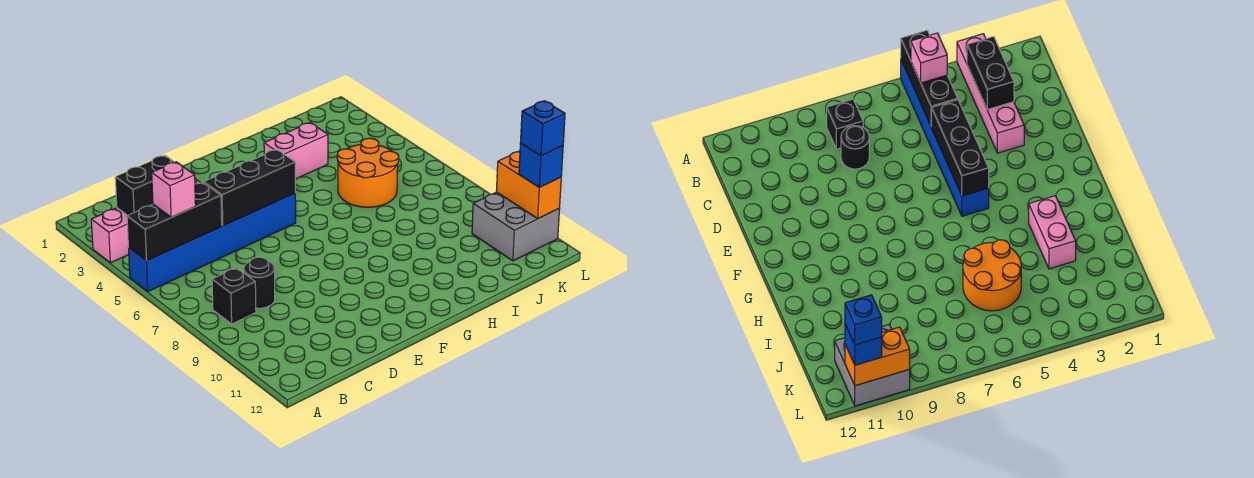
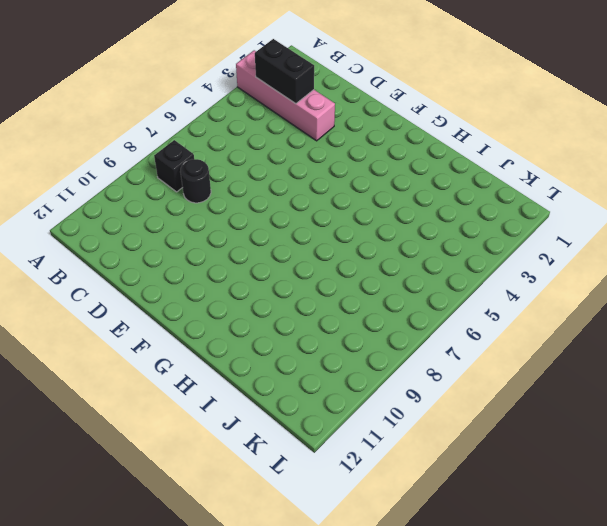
none -> blue brick A5:F5 level 1
none -> pink brick H3:I3 level 1
none -> orange round brick I5:J6 level 1

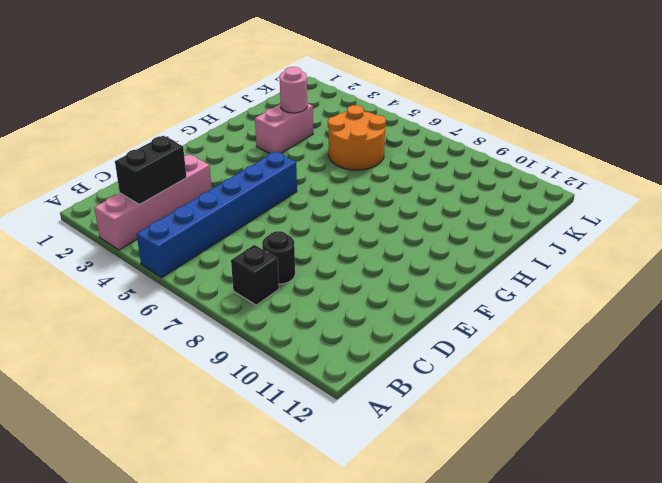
pink round brick I3 level 2 -> none
none -> grey brick K10:L11 level 1
none -> black brick A5:C5 level 2
none -> black brick D5:F5 level 2

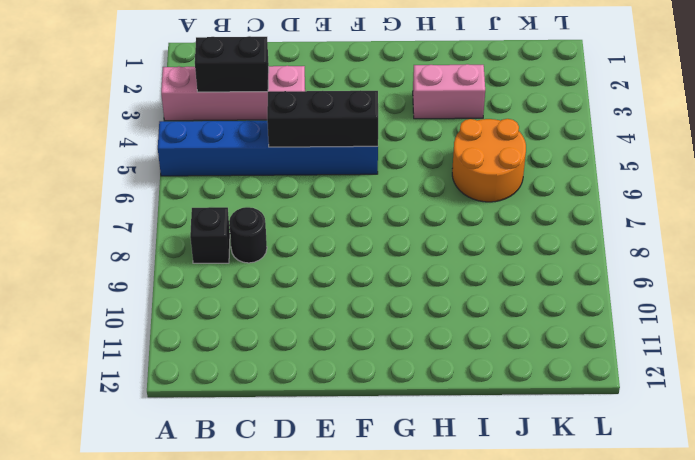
none -> grey brick K10:L11 level 1
none -> black brick A5:C5 level 2
none -> orange brick L10:L11 level 2

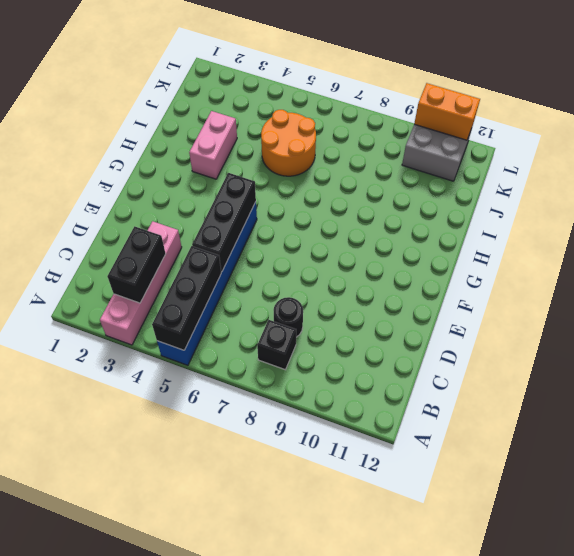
none -> pink brick B5 level 3
none -> blue brick L11 level 3
none -> blue brick L11 level 4

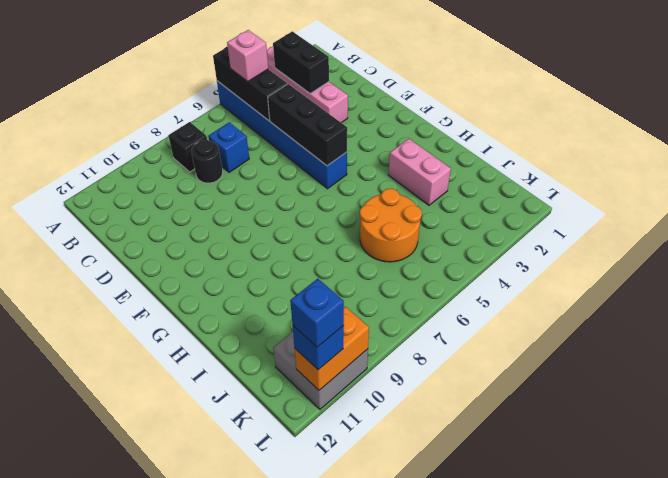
blue brick C7 level 1 -> none

